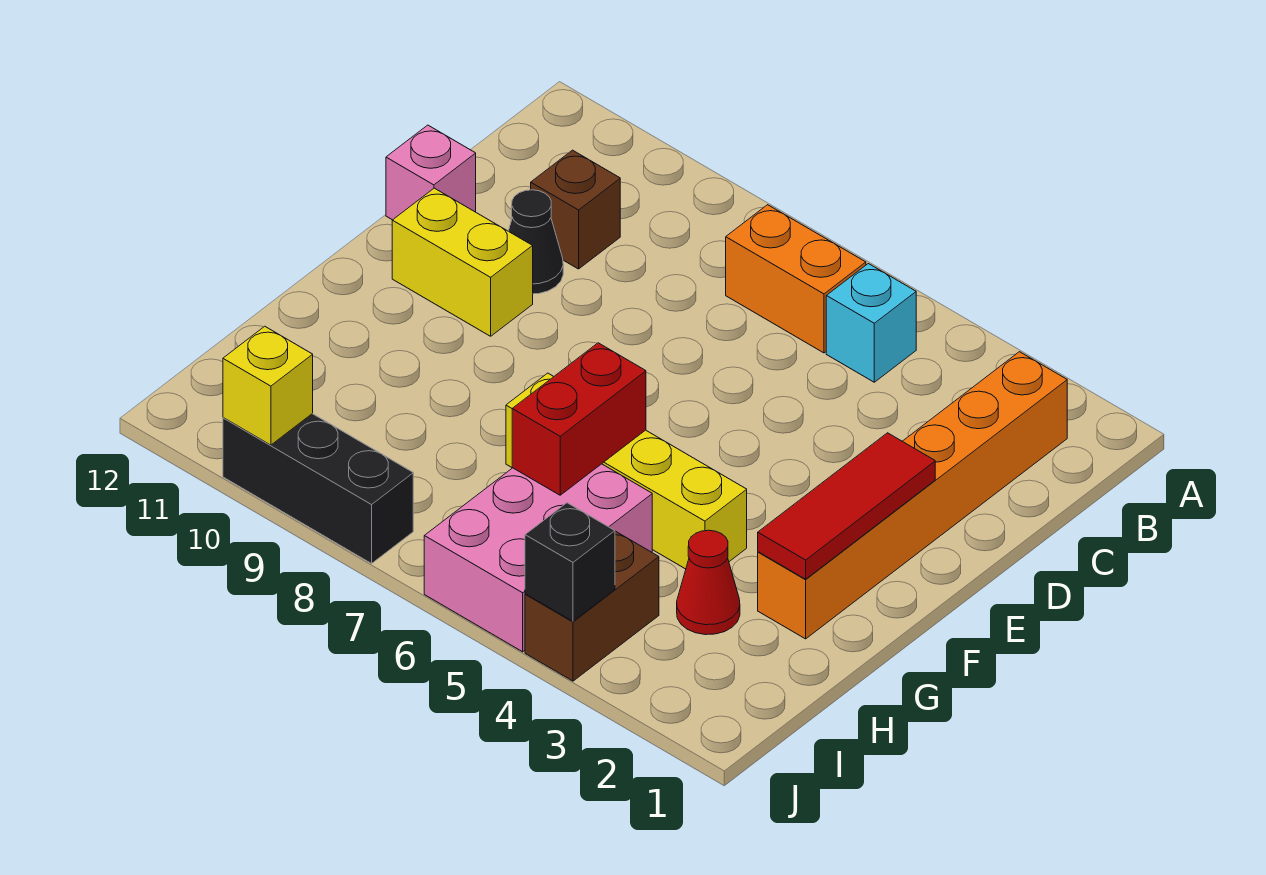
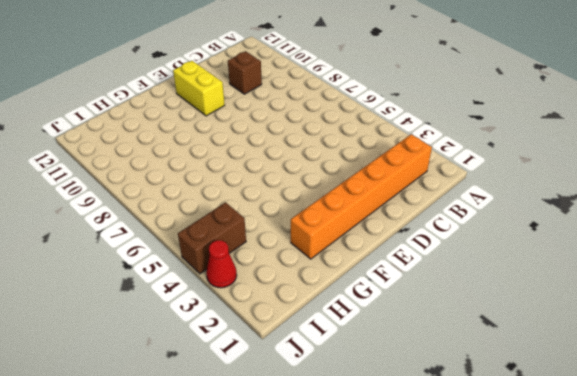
red cone J3 level 1 -> red cone H3 level 1
none -> cyan brick B5 level 1
none -> orange brick B6:B7 level 1
none -> black cone D10 level 1

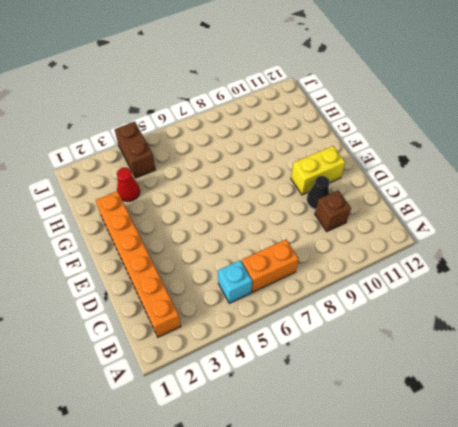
none -> pink brick D12 level 1
none -> yellow brick G4:G7 level 1
none -> pink brick H5:J6 level 1

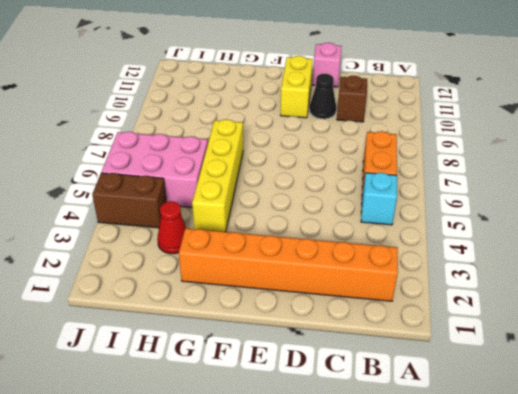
none -> black brick J8:J10 level 1
none -> red tile E2:G2 level 2
none -> red brick G6:H6 level 2

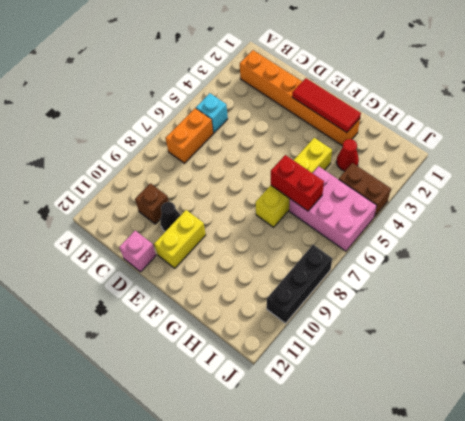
none -> black brick J4 level 2
none -> yellow brick J10 level 2

